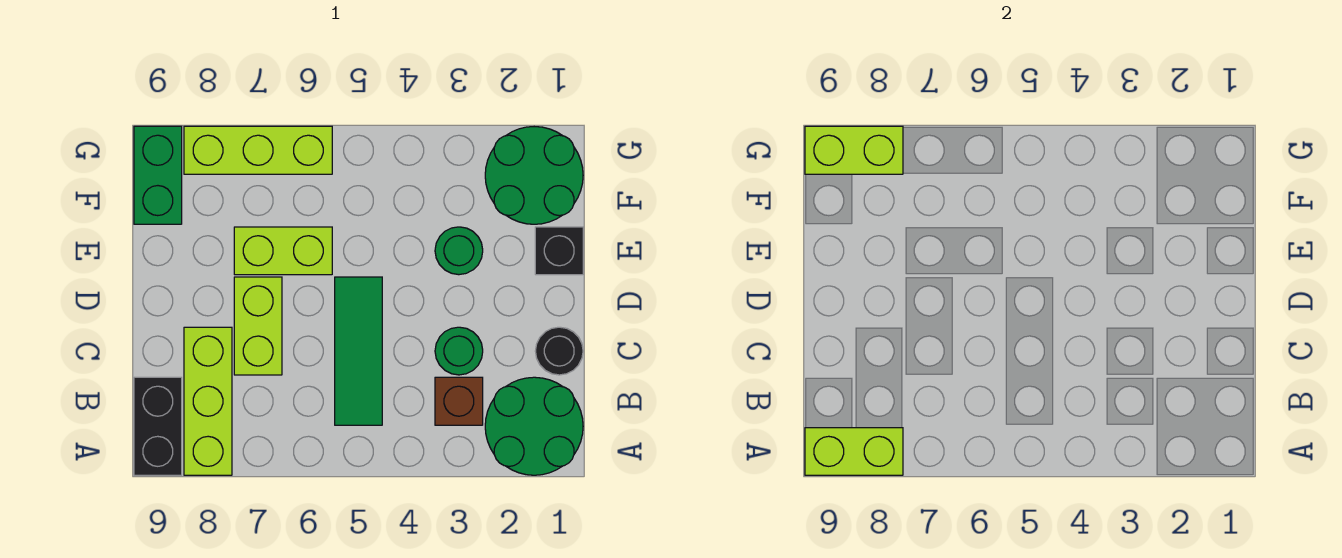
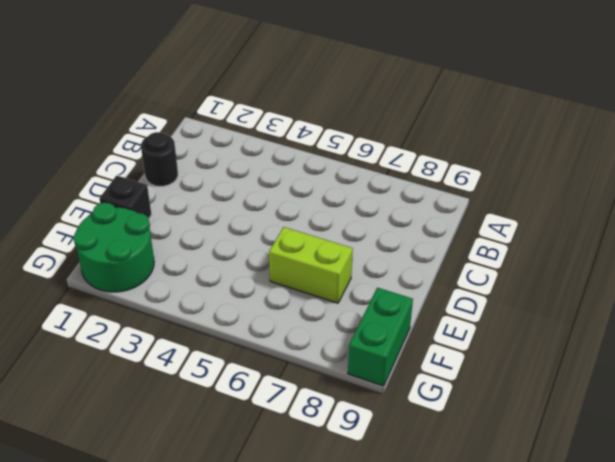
none -> green round brick A1:B2 level 1
none -> lime brick A8:C8 level 1
none -> black brick A9:B9 level 1

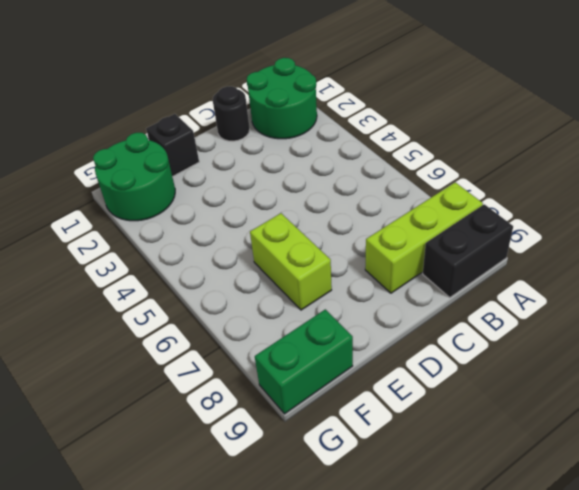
none -> brown brick B3 level 1
none -> green tile B5:D5 level 1
none -> green round brick C3 level 1

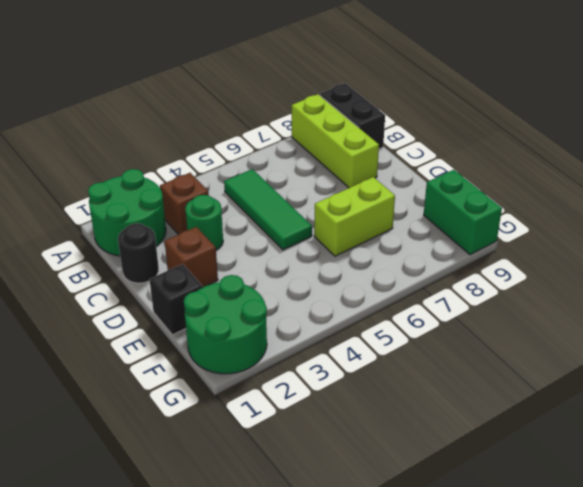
brown brick D2 level 1 -> none
none -> lime brick C7:D7 level 1
none -> green round brick E3 level 1
none -> lime brick G6:G8 level 1

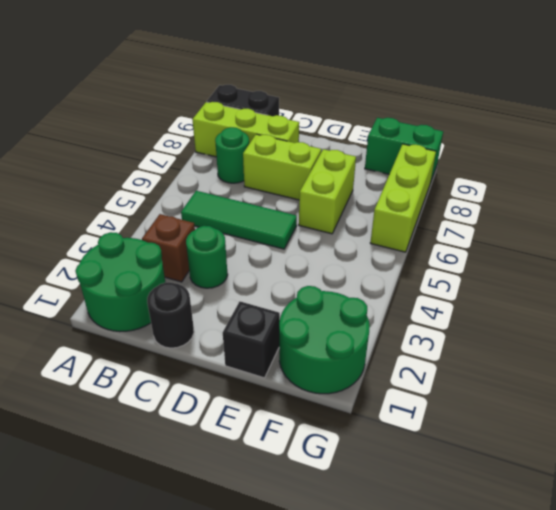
green round brick B7 level 1 -> green round brick E3 level 1
none -> lime brick A8:A9 level 2
none -> lime brick G8:G9 level 2

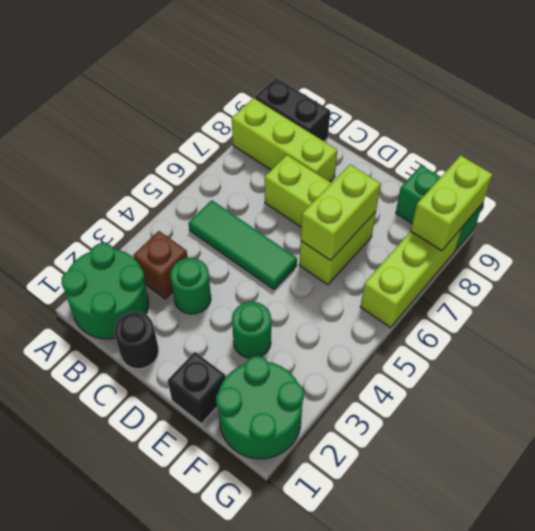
lime brick E6:E7 level 2 -> lime brick A8:A9 level 2

